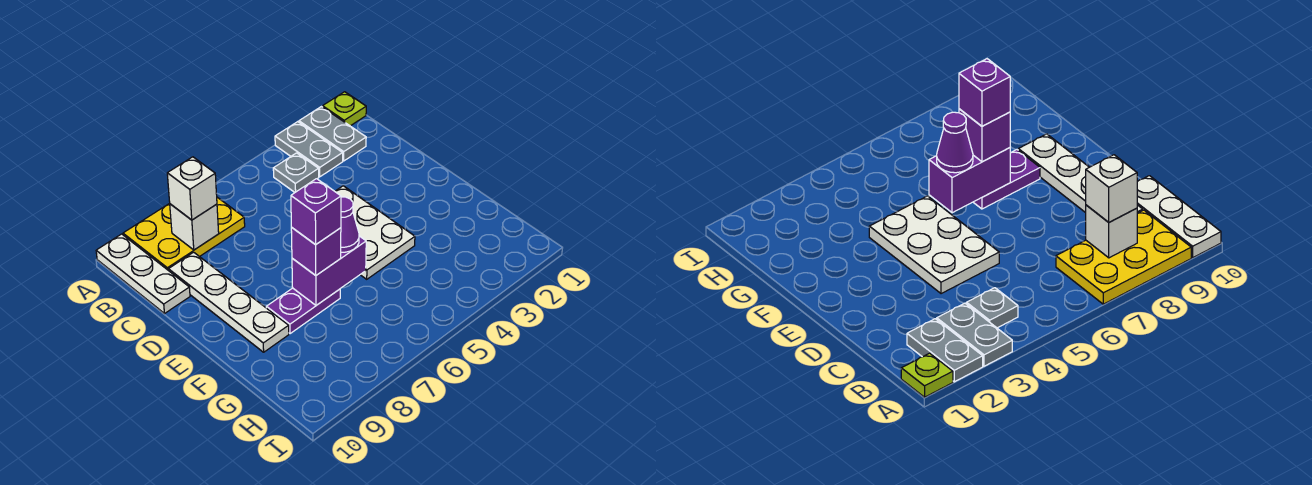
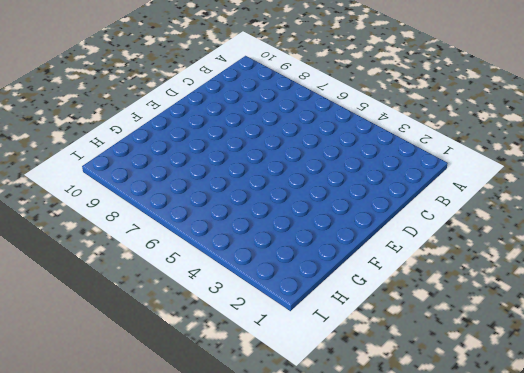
none -> lime plate A1 level 1
none -> grey plate A2:B2 level 1
none -> grey plate A3:B3 level 1

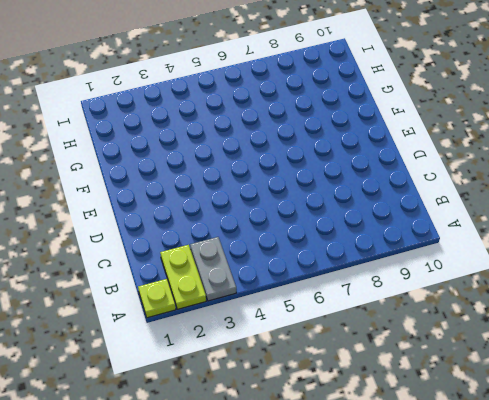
lime plate A2:B2 level 1 -> grey plate A2:B2 level 1
none -> yellow plate A7:B9 level 1
none -> white plate A10:C10 level 1
none -> grey plate B4 level 1

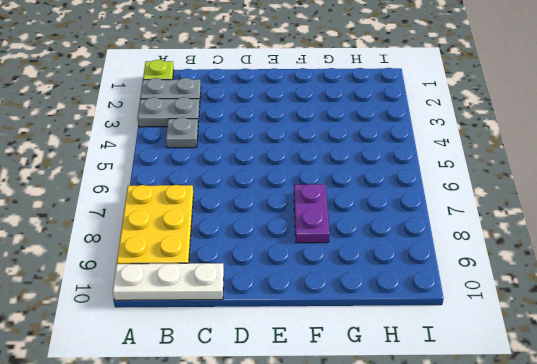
none -> white plate C9:F9 level 1
none -> white plate D4:F5 level 1
none -> white brick B8 level 2

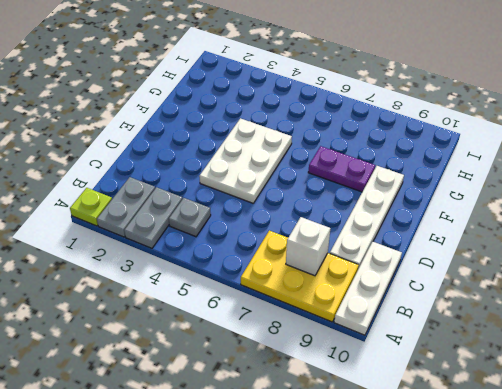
none -> purple brick F6:F7 level 2
none -> white brick B8 level 3
none -> purple cone F6 level 3

